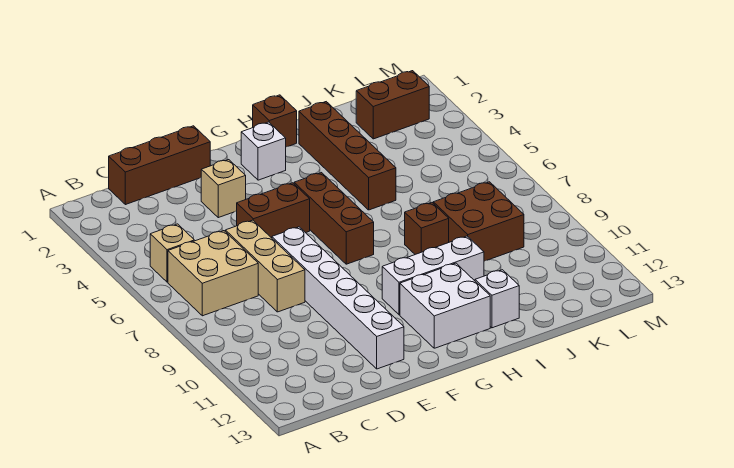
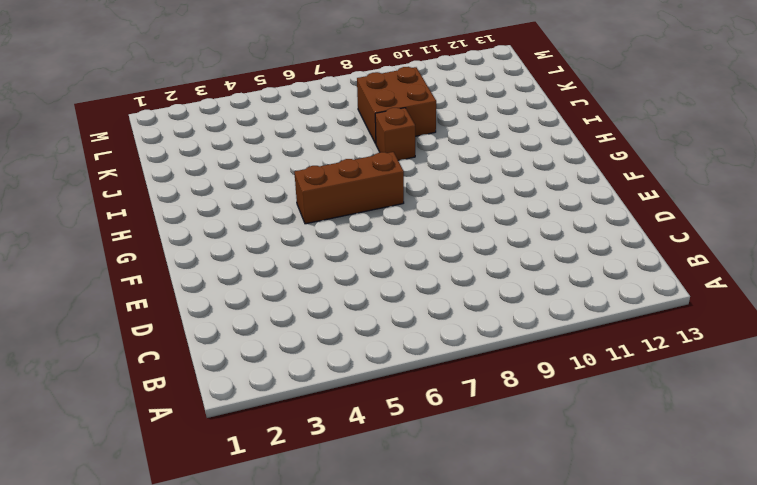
none -> tan brick B5 level 1
none -> tan brick B6:C7 level 1
none -> brown brick C1:E1 level 1

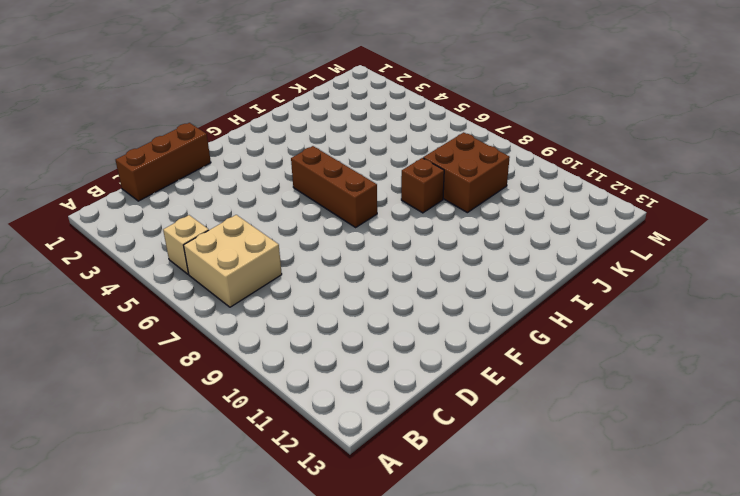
none -> tan brick D6:D8 level 1
none -> tan brick E3 level 1
none -> brown brick E5:F5 level 1

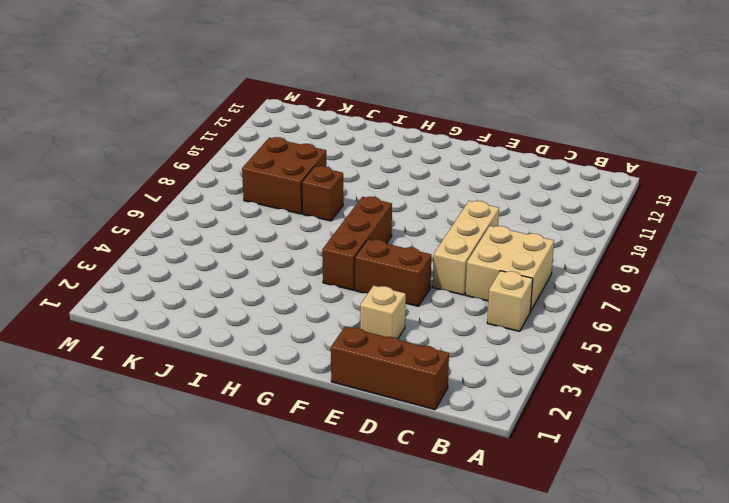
none -> white brick E7:E12 level 1
none -> white brick G2 level 1
none -> white brick G10:I10 level 1

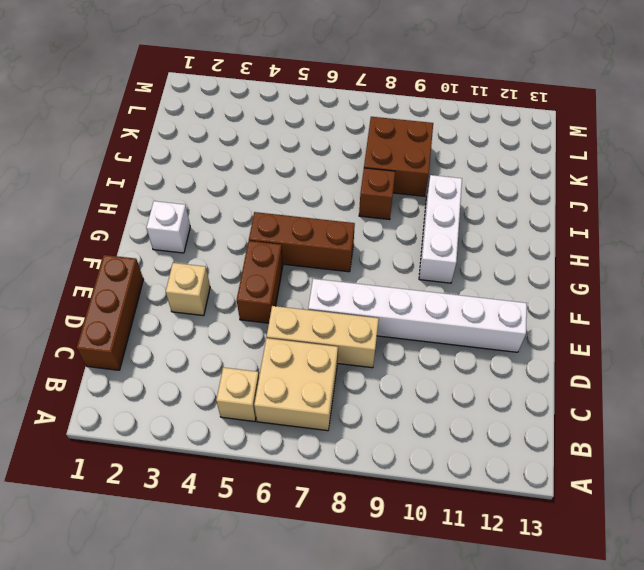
none -> white brick G11:H12 level 1
none -> brown brick H1 level 1
none -> brown brick I2:I5 level 1

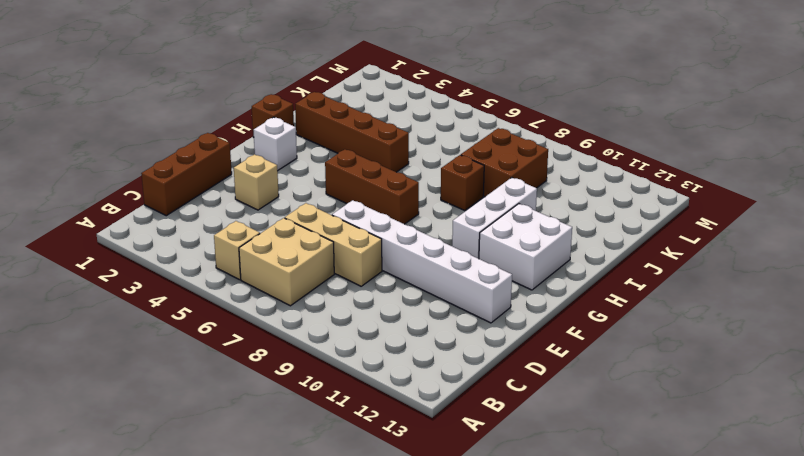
none -> brown brick E5:F5 level 1
none -> white brick I12 level 1
none -> brown brick K2:L2 level 1

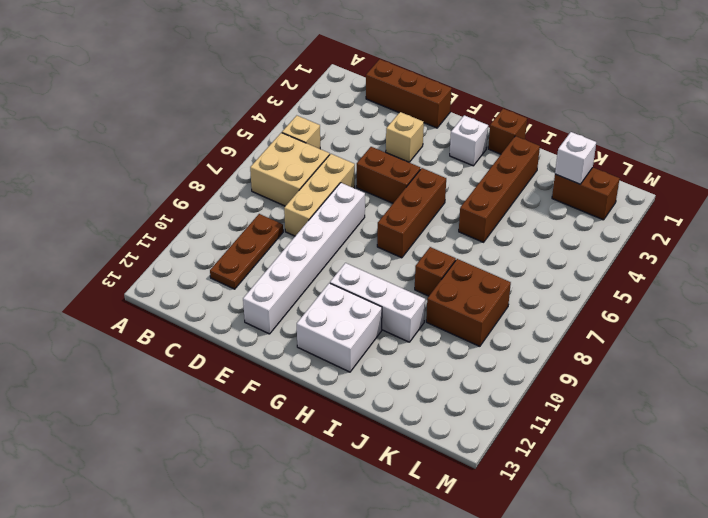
brown plate C9:C11 level 1 -> none
white brick K2 level 2 -> white brick I12 level 1

